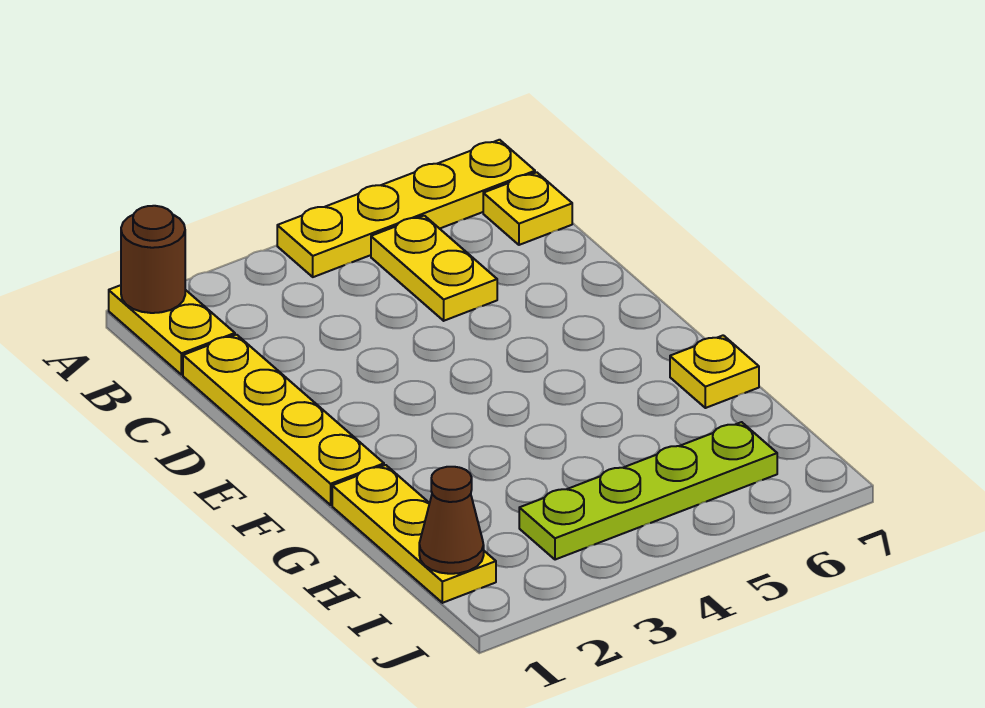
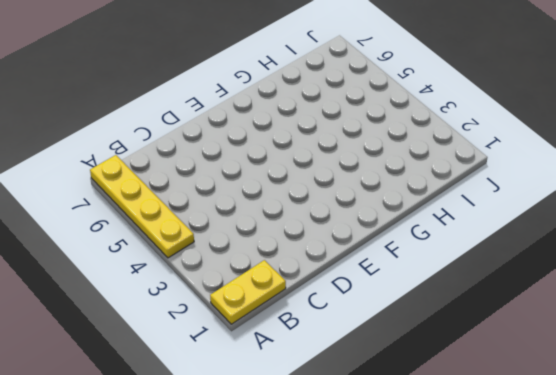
none -> yellow plate B5:C5 level 1
none -> yellow plate B7 level 1

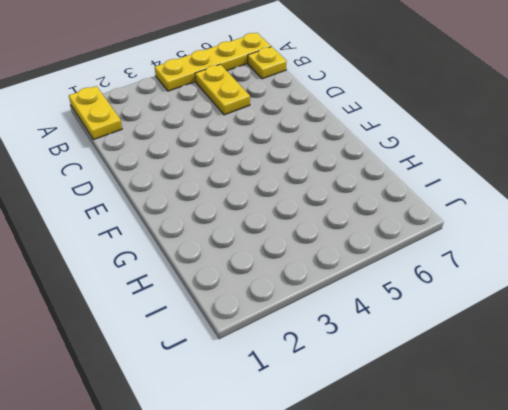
none -> yellow plate C1:F1 level 1
none -> yellow plate G1:I1 level 1

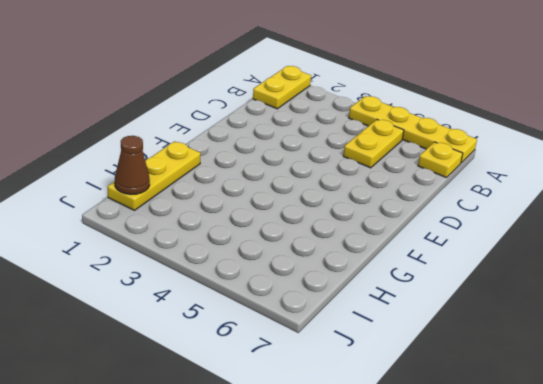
none -> yellow plate C1:F1 level 1
none -> yellow plate G7 level 1

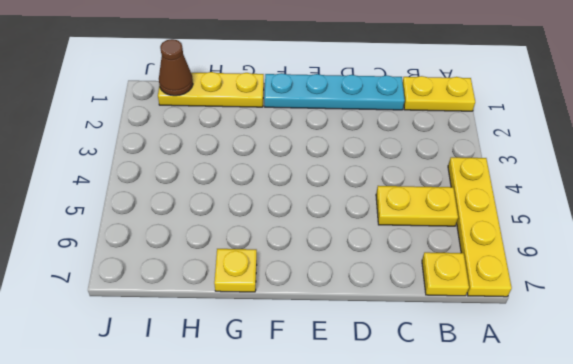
cyan plate C1:F1 level 1 -> yellow plate C1:F1 level 1
none -> lime plate I3:I6 level 1
none -> brown round brick A1 level 2

